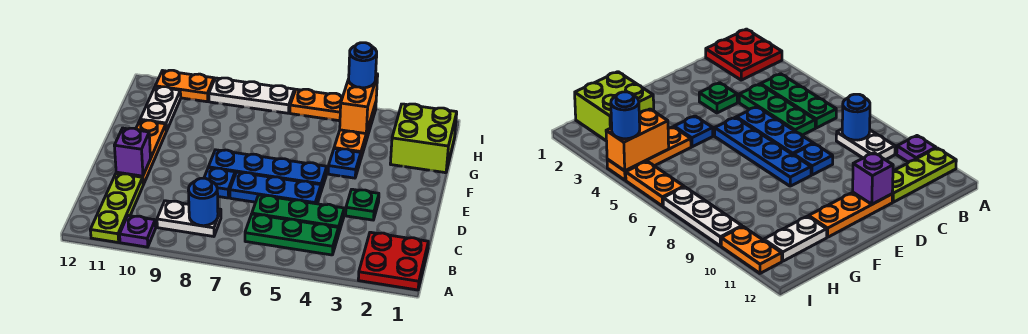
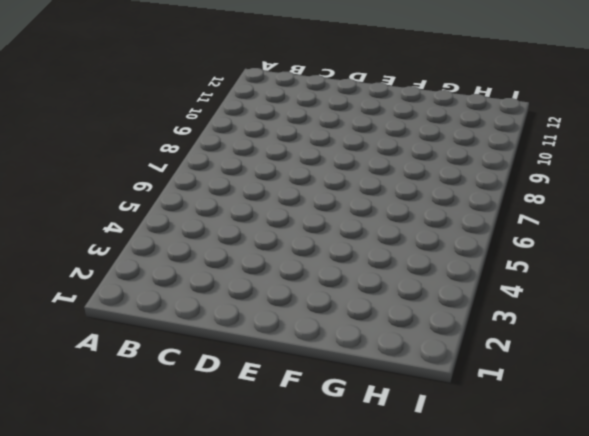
none -> red plate A1:B2 level 1
none -> purple plate A10 level 1
none -> lime plate A11:C11 level 1

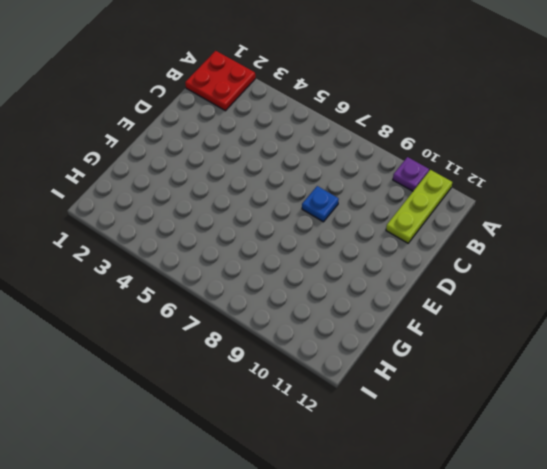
none -> green plate B4:B6 level 1
none -> white plate B8:B9 level 1
none -> green plate C4:C6 level 1

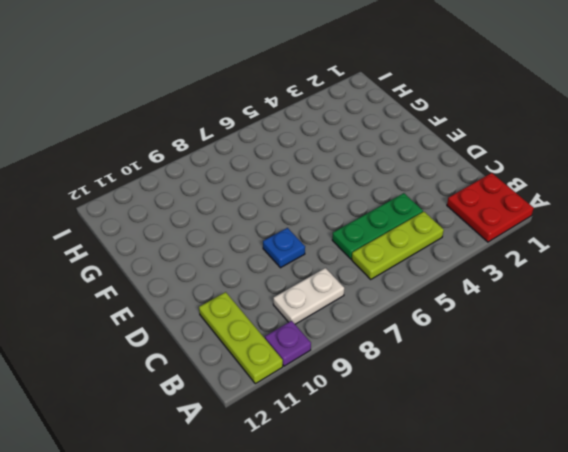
lime plate B4:B6 level 1 -> green plate B4:B6 level 1
none -> green plate D3 level 1
none -> blue plate D5:D7 level 1
none -> orange plate D11:F11 level 1

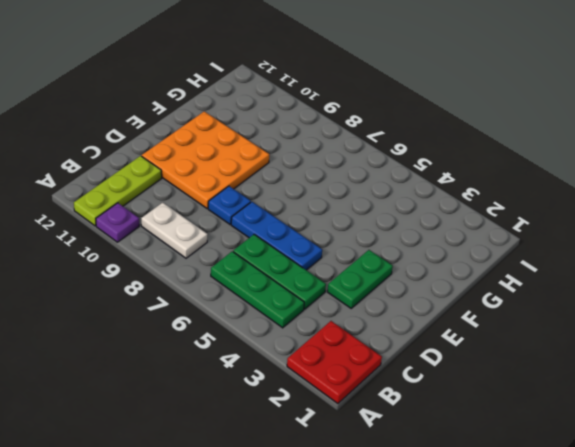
green plate D3:E3 level 1 -> green plate D3 level 1
orange plate D9:F11 level 1 -> orange plate D11:F11 level 1
none -> blue plate E5:E8 level 1
none -> blue plate F4 level 1
none -> lime brick G1:H2 level 1

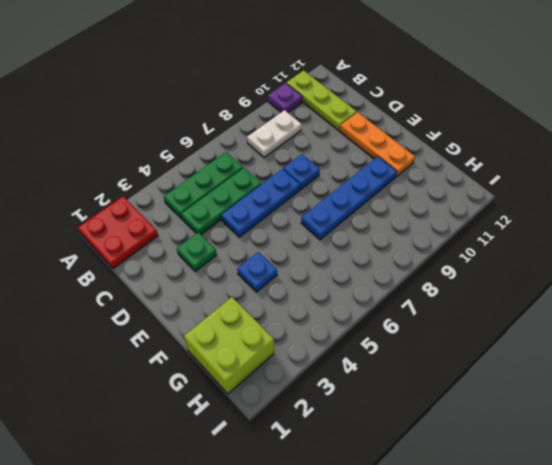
blue plate F7:F10 level 1 -> blue plate E5:E8 level 1
none -> orange plate G4:I4 level 1
none -> white plate G11:H11 level 1
none -> orange plate I5:I6 level 1

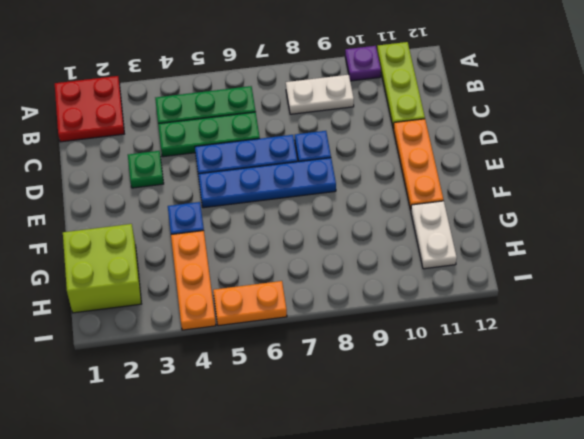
none -> white plate I7:I9 level 1
none -> orange plate I10:I11 level 1
none -> blue round brick B8 level 2

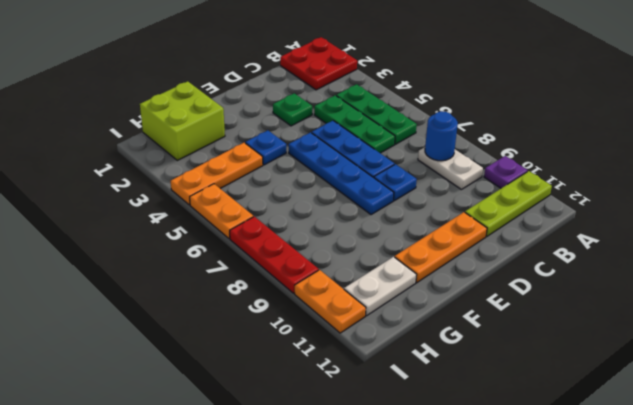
red plate I7:I9 level 1 -> white plate I7:I9 level 1
none -> purple brick D11 level 2
none -> orange brick H4:I4 level 2
none -> blue round brick I4 level 3

